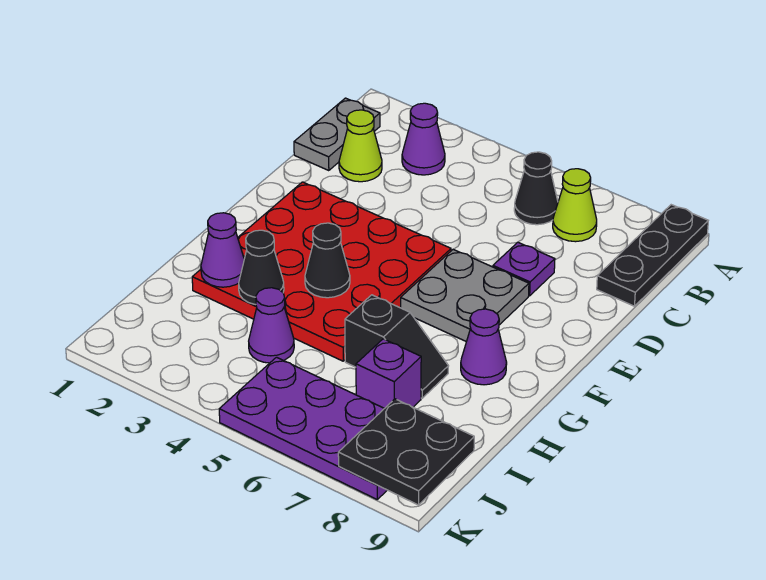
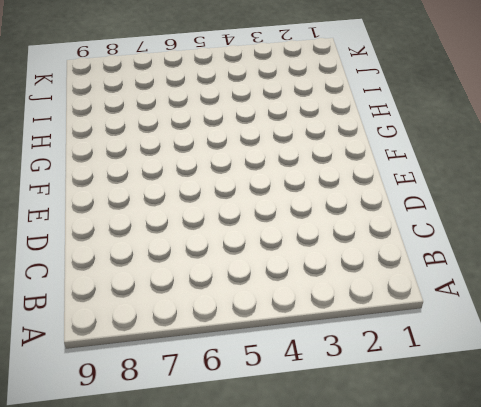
none -> black plate A9:C9 level 1
none -> grey plate B1:C1 level 1
none -> purple cone B3 level 1

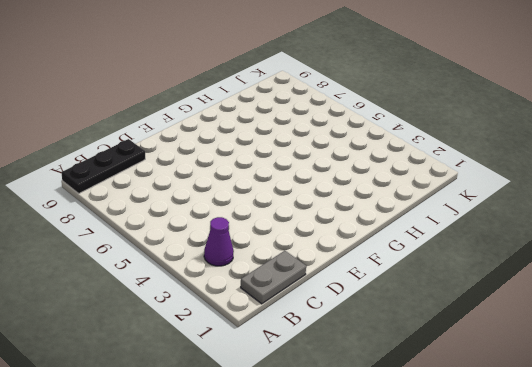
none -> black cone B6 level 1
none -> lime cone B7 level 1
none -> lime cone C2 level 1

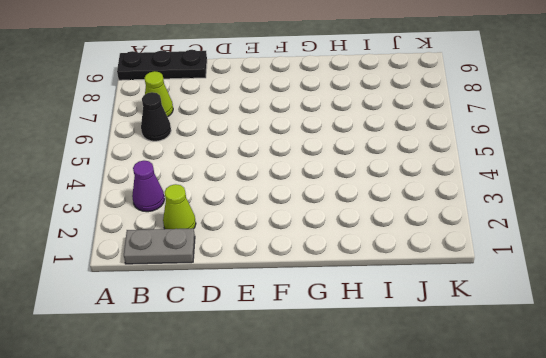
none -> purple plate D7 level 1
none -> red plate E2:H5 level 1
none -> grey plate E6:F7 level 1

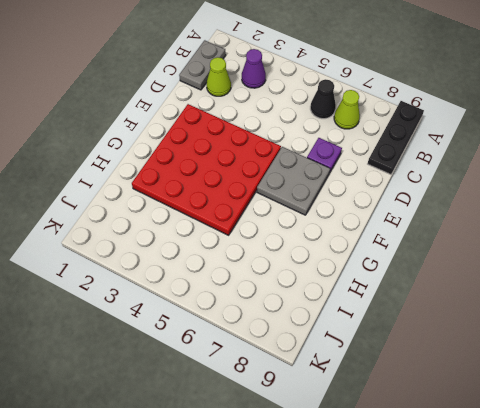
none -> purple cone G8 level 1
none -> black slope H6:H7 level 1 top 6
none -> purple cone I4 level 1

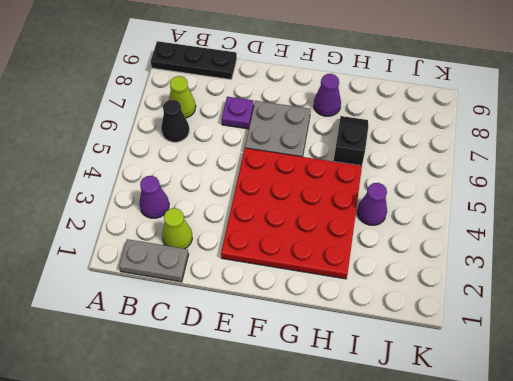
none -> purple brick I7 level 1
none -> purple plate J5:K8 level 1
none -> black cone G4 level 2

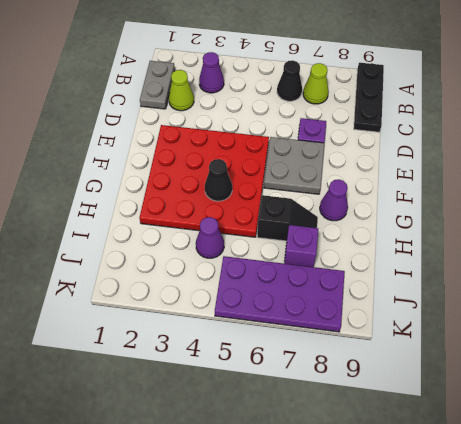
none -> purple cone H2 level 2
none -> black cone H3 level 2
none -> black plate J8:K9 level 2

